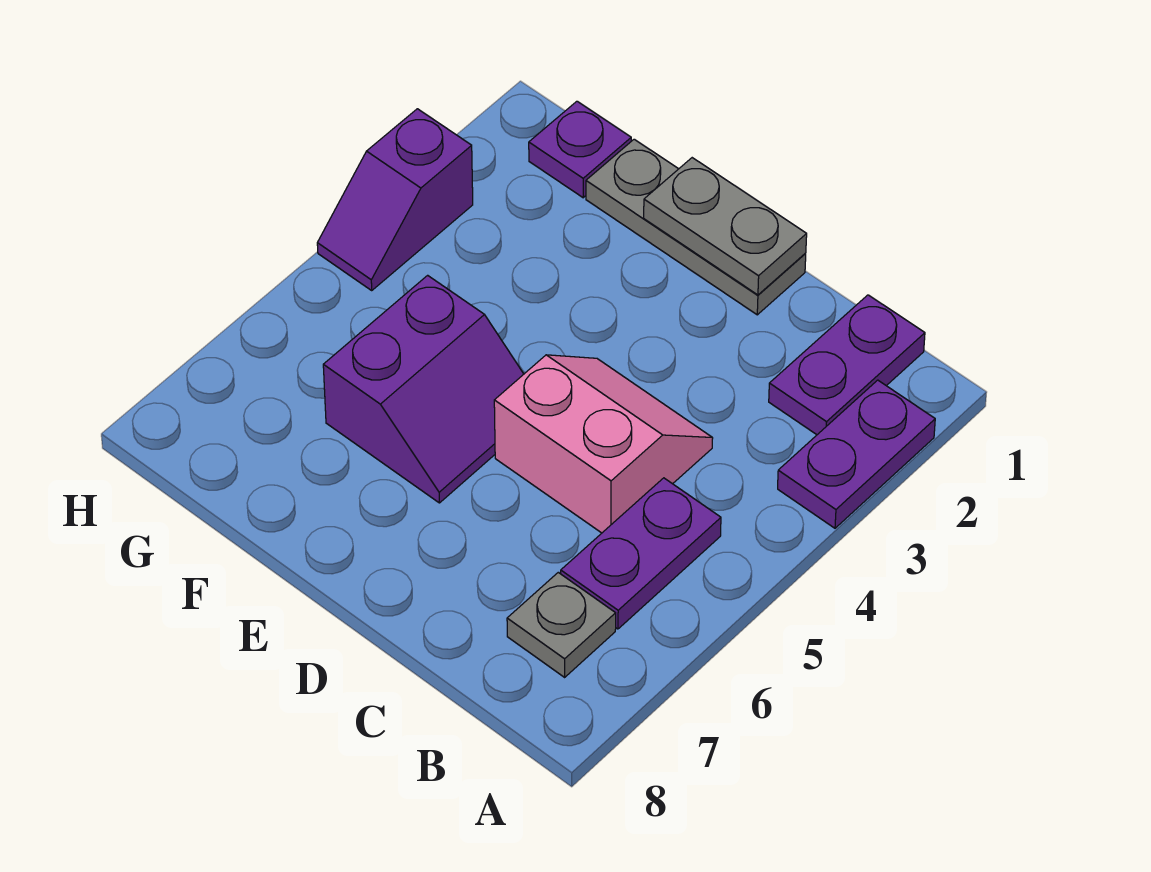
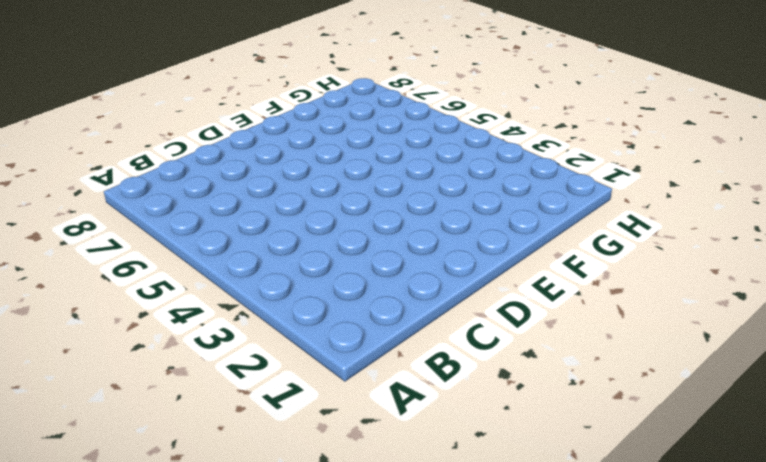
none -> purple plate A2:A3 level 1
none -> purple plate B1:B2 level 1

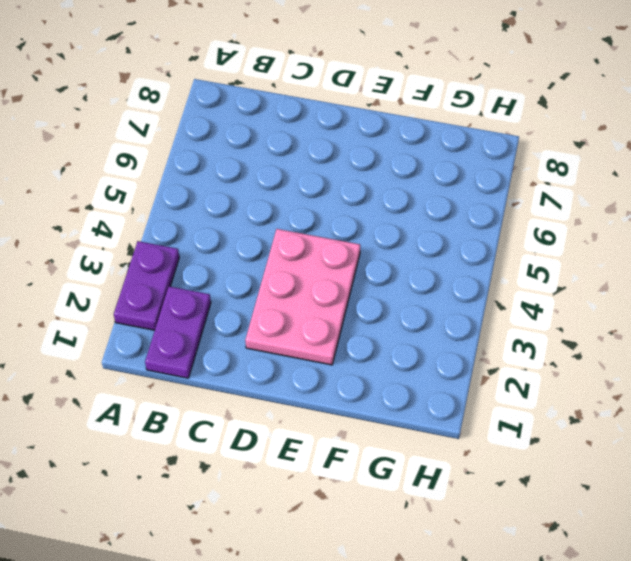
pink plate D2:E4 level 1 -> pink slope C4:D5 level 1 top 5
none -> purple plate B5:B6 level 1
none -> grey plate B7 level 1

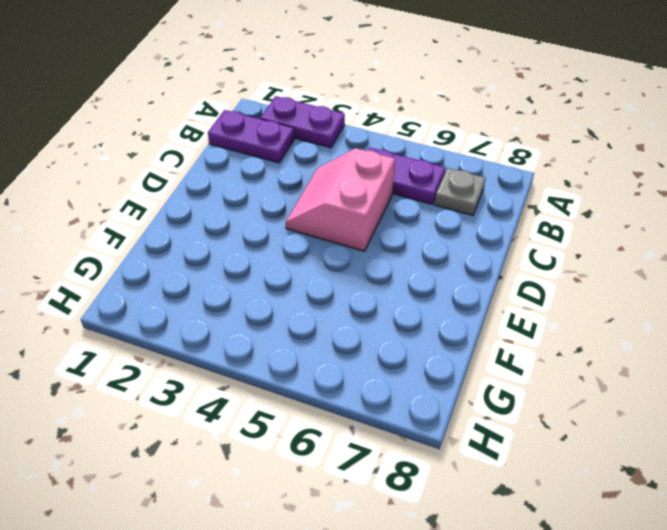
none -> grey plate D1:F1 level 1
none -> purple slope E5:F6 level 1 top F

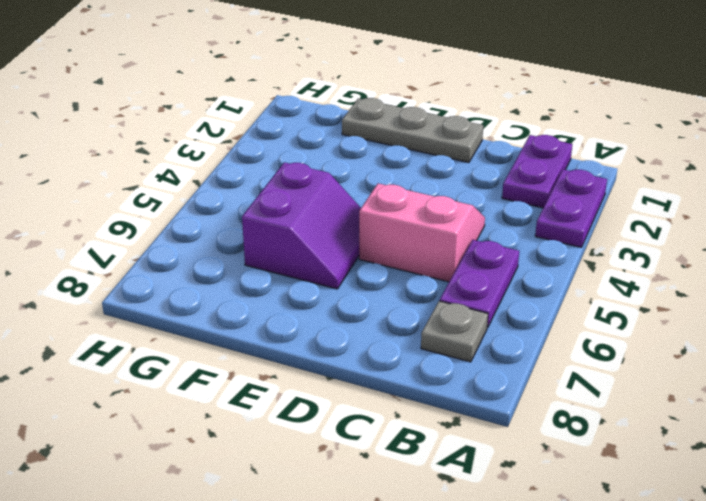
none -> purple plate G1 level 1
none -> purple slope H3:H4 level 1 top 3

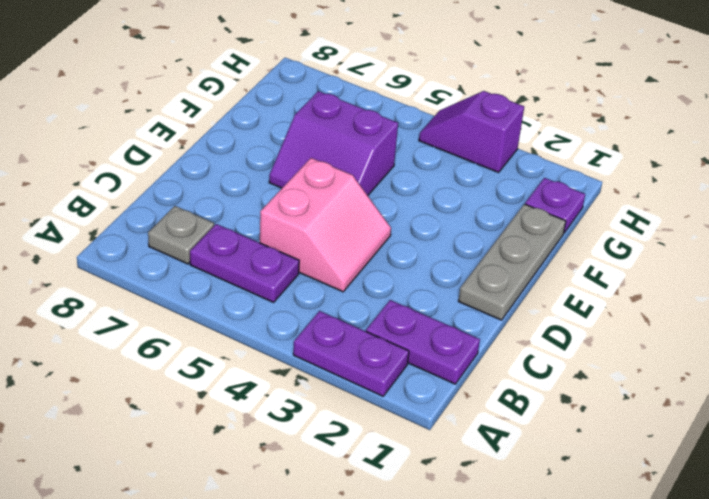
none -> grey plate D1:E1 level 2

